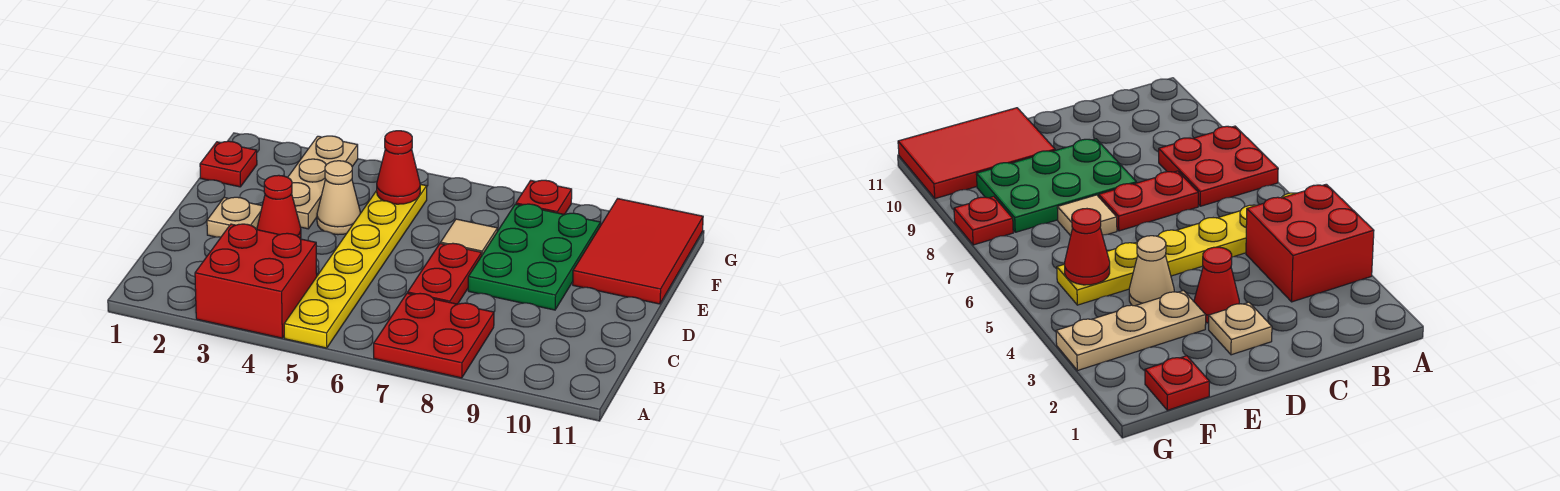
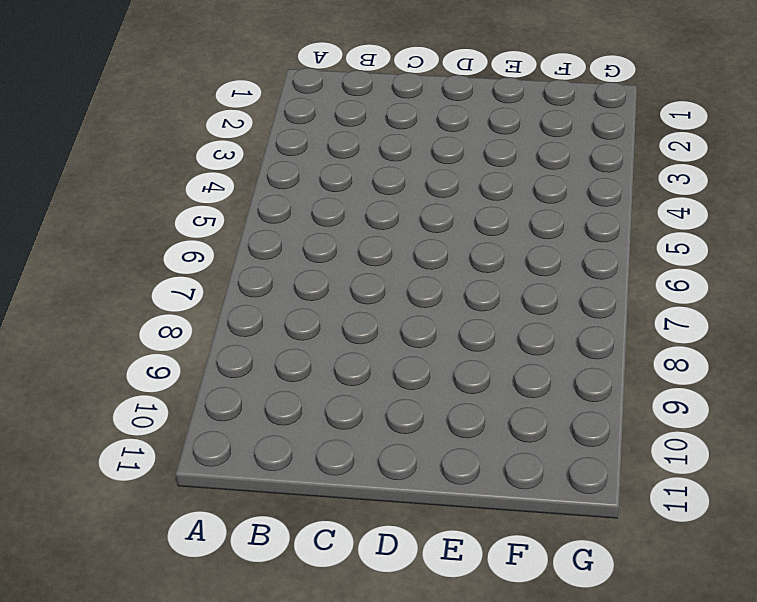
none -> red brick A3:B4 level 1
none -> yellow plate A5:F5 level 1
none -> red plate A7:B8 level 1

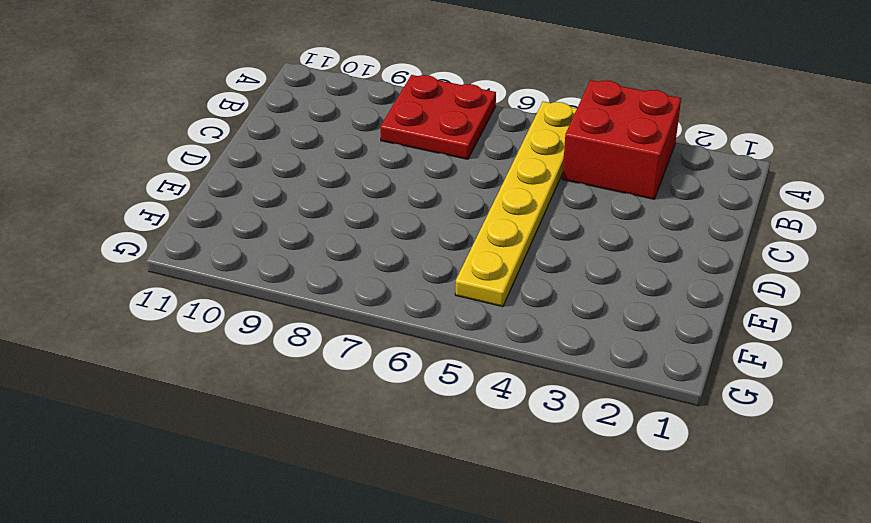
none -> red plate C7:D7 level 1
none -> tan plate D2 level 1
none -> red cone D3 level 1

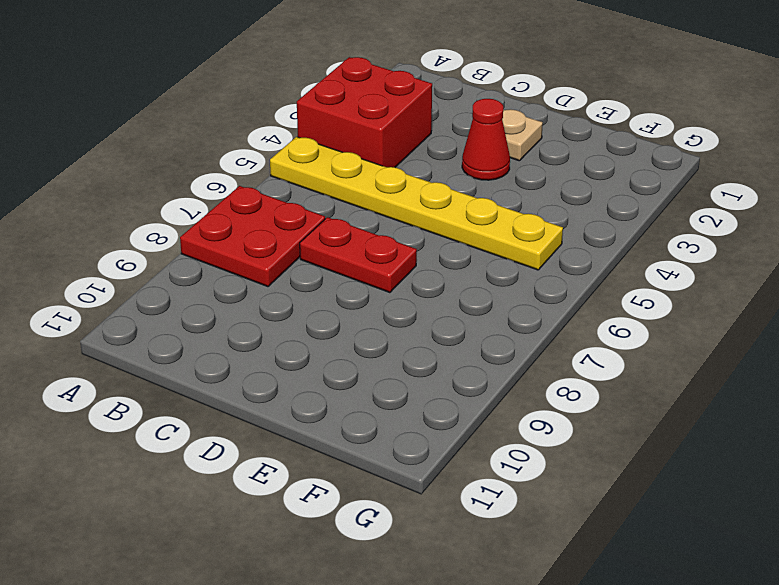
none -> green plate D8:F9 level 1
none -> tan plate E3:G3 level 1
none -> tan cone E4 level 1

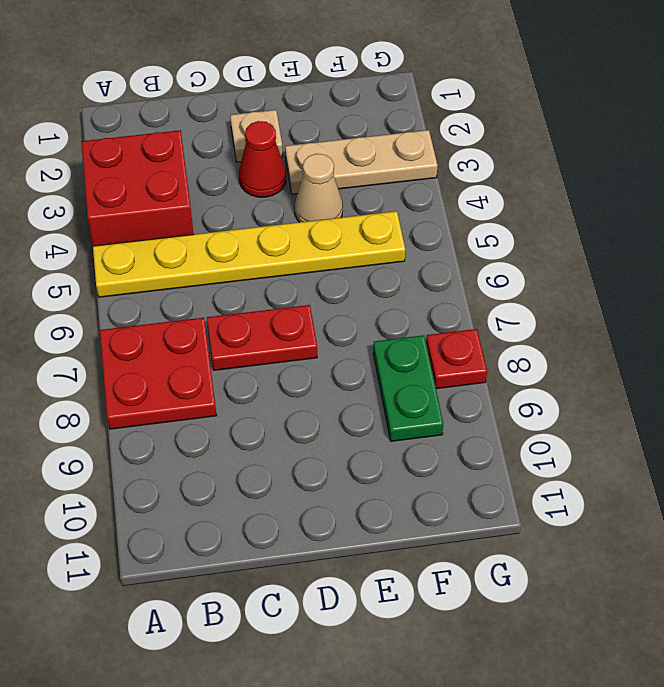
green plate F8:F9 level 1 -> green plate D8:F9 level 1
none -> tan tile E7 level 1
none -> red tile E10:G11 level 1
none -> red plate F1 level 1

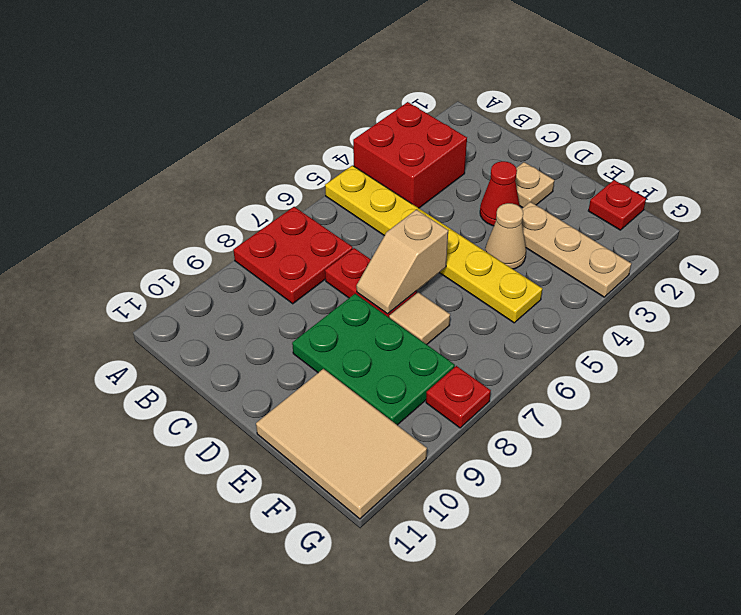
tan slope D6:D7 level 2 top 6 -> none
tan tile E10:G11 level 1 -> red tile E10:G11 level 1
none -> red cone F5 level 2

